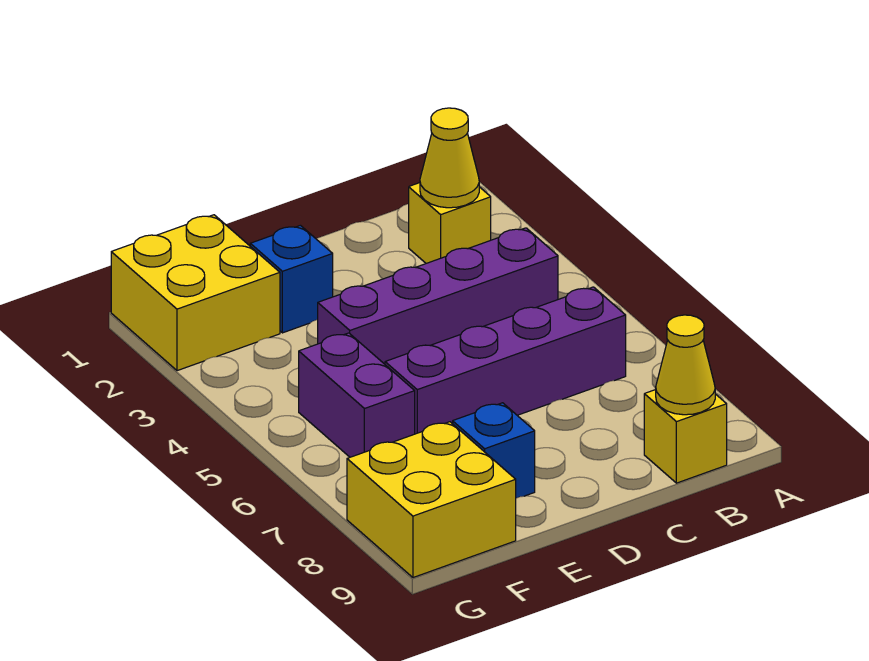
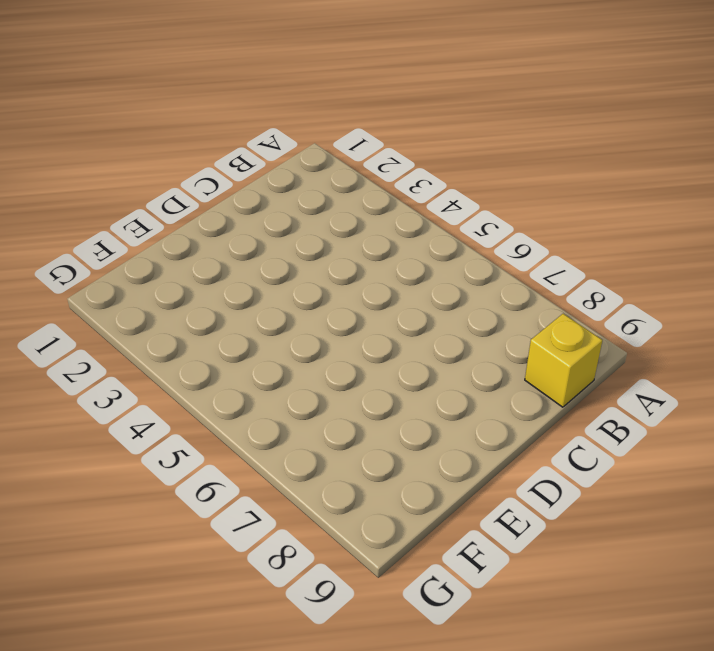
none -> yellow brick B2 level 1
none -> purple brick B4:E4 level 1

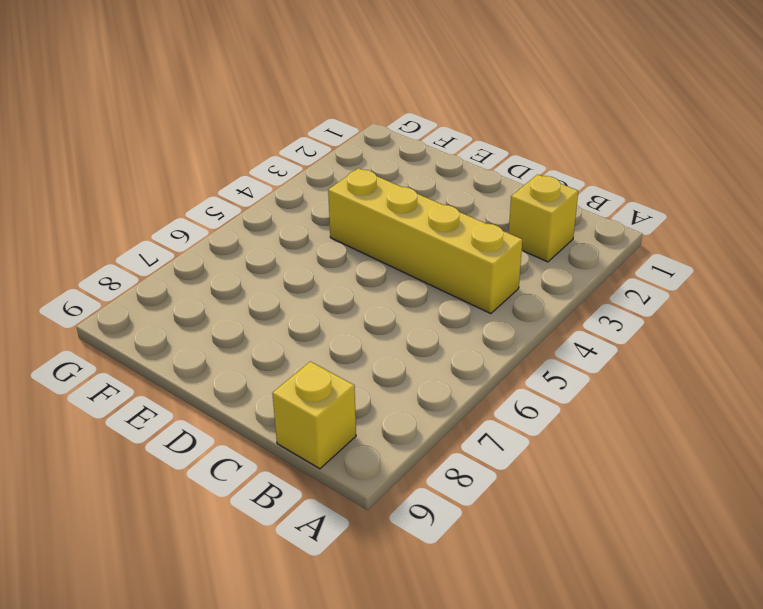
yellow brick B4:E4 level 1 -> purple brick B4:E4 level 1
none -> purple brick B6:E6 level 1
none -> blue brick E2 level 1

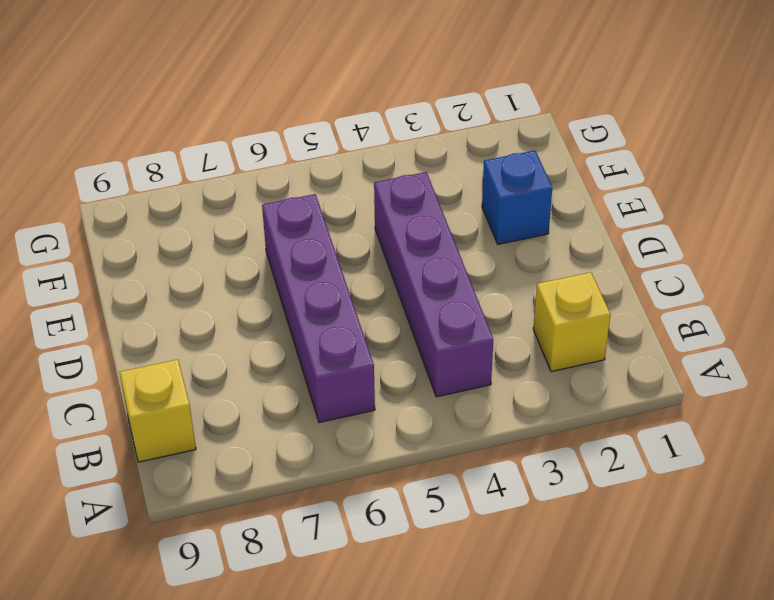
none -> blue brick E8 level 1
none -> yellow brick F1:G2 level 1

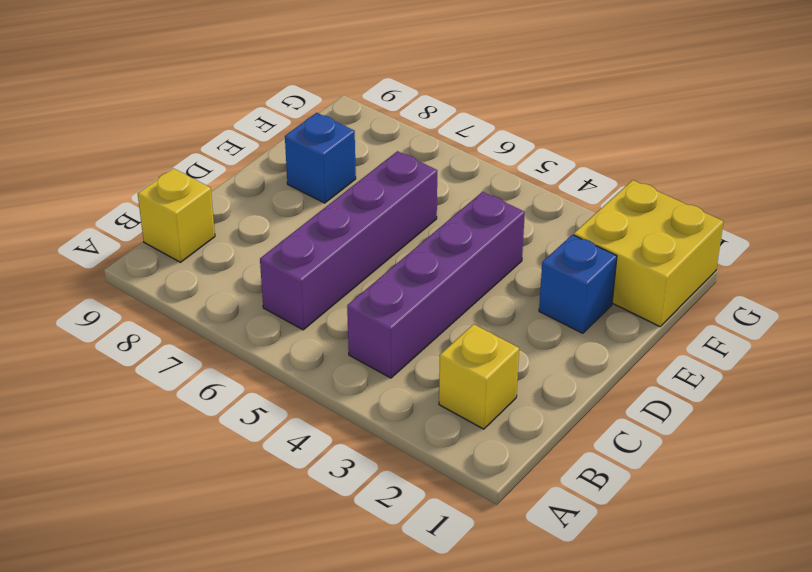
none -> purple brick F5:F6 level 1
none -> yellow brick F8:G9 level 1

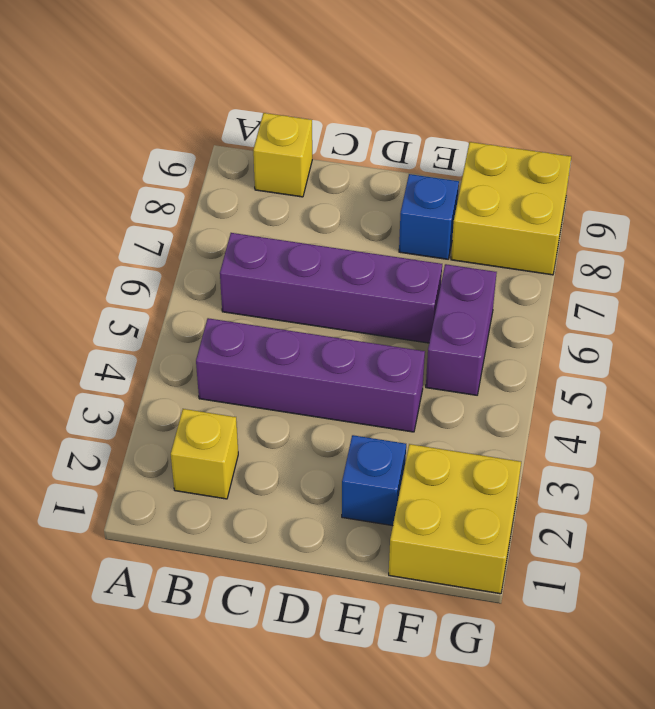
none -> yellow cone B2 level 2
none -> yellow cone B9 level 2

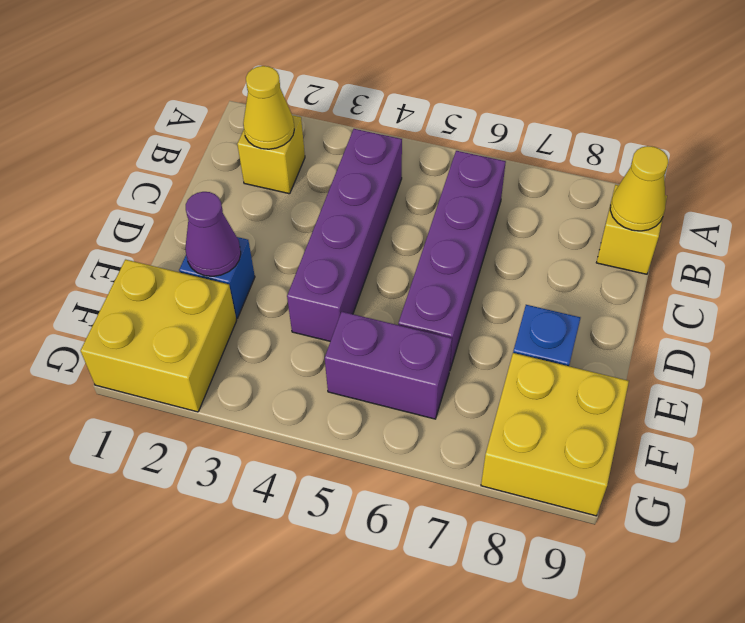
purple cone E2 level 2 -> none

